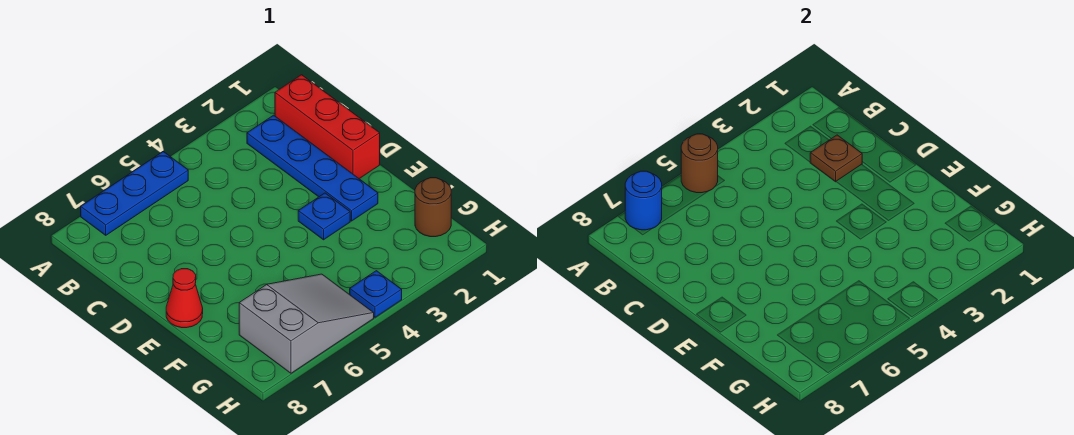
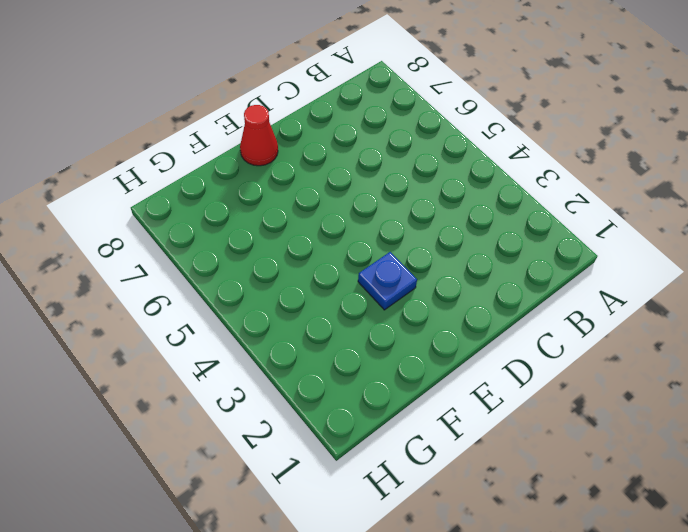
none -> blue plate A5:A7 level 1
none -> red brick B1:D1 level 1

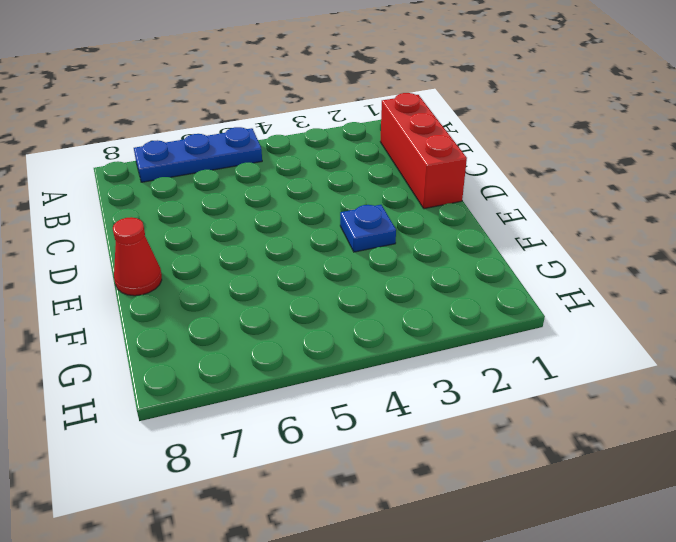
none -> blue plate B2:E2 level 1
none -> brown round brick G1 level 1

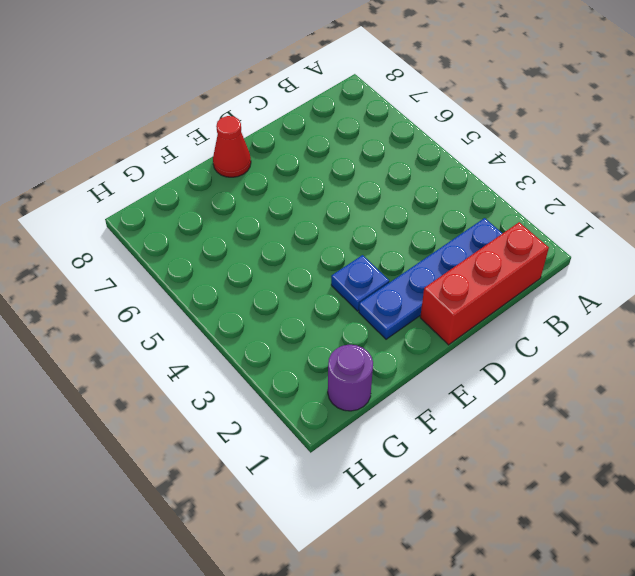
purple round brick G1 level 1 -> brown round brick G1 level 1
none -> blue plate A5:A7 level 1
none -> grey slope G5:H7 level 1 top 7

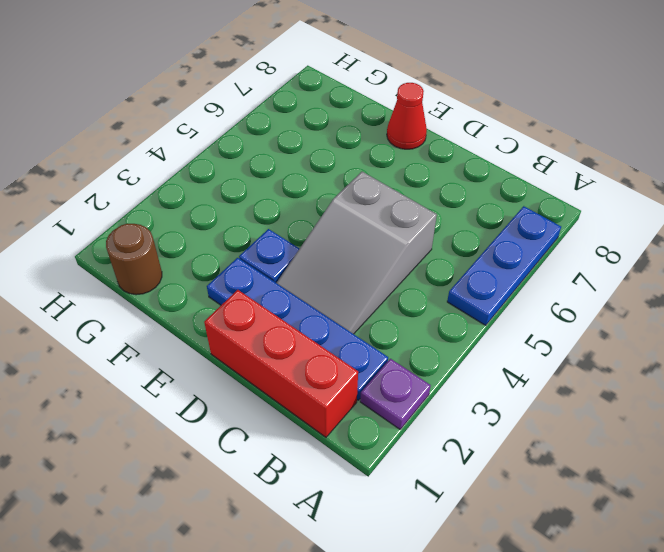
purple plate A2 level 1 -> none
grey slope C3:D5 level 1 top 5 -> grey slope G5:H7 level 1 top 7
none -> blue plate H4 level 1
none -> brown round brick A5 level 2

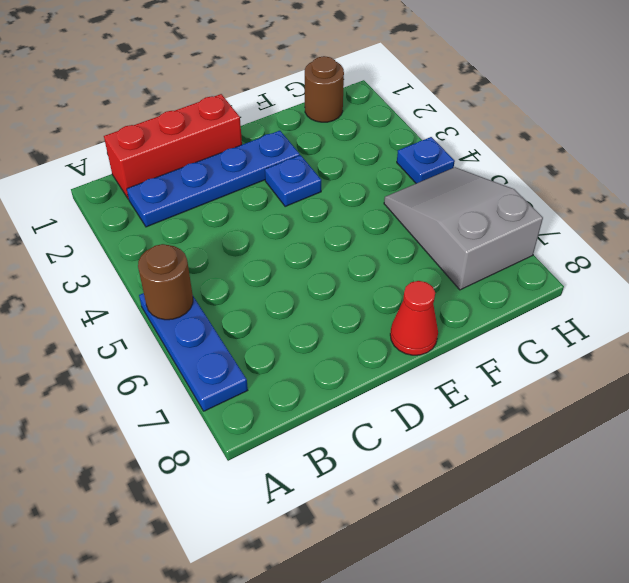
none -> blue round brick A7 level 2
none -> brown plate C2 level 2

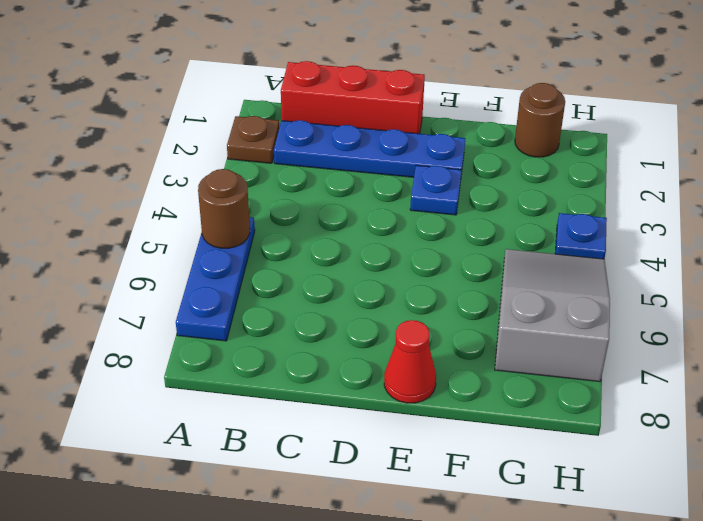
brown plate A2 level 1 -> brown plate C2 level 2
none -> blue round brick A7 level 2

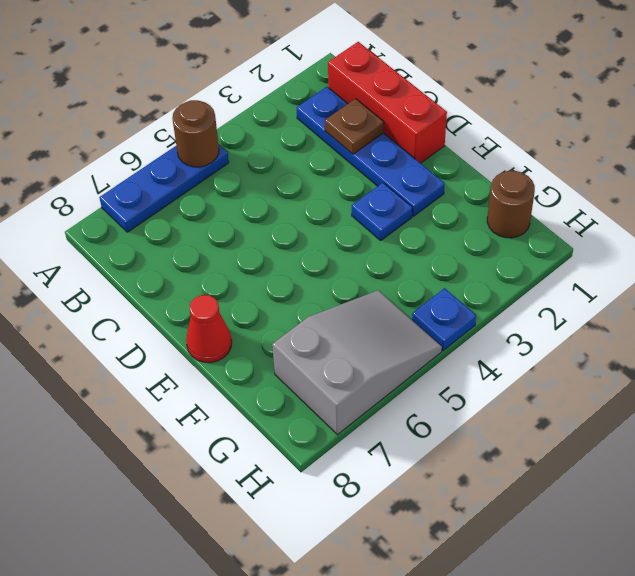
none -> blue round brick A7 level 2

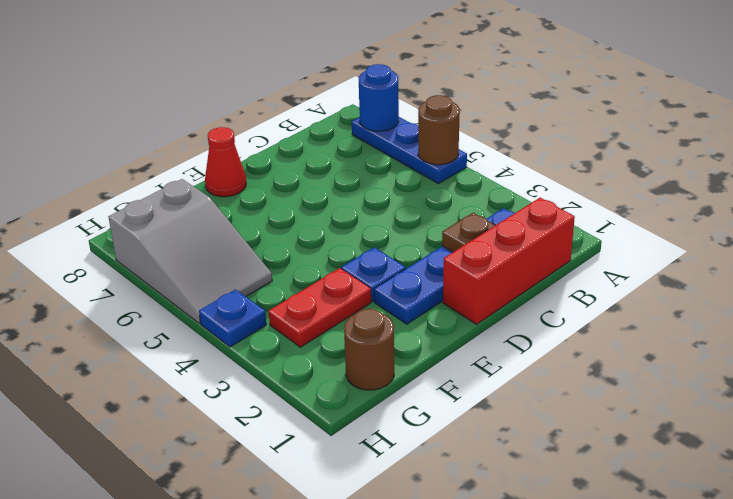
red plate F3:G3 level 1 -> none

